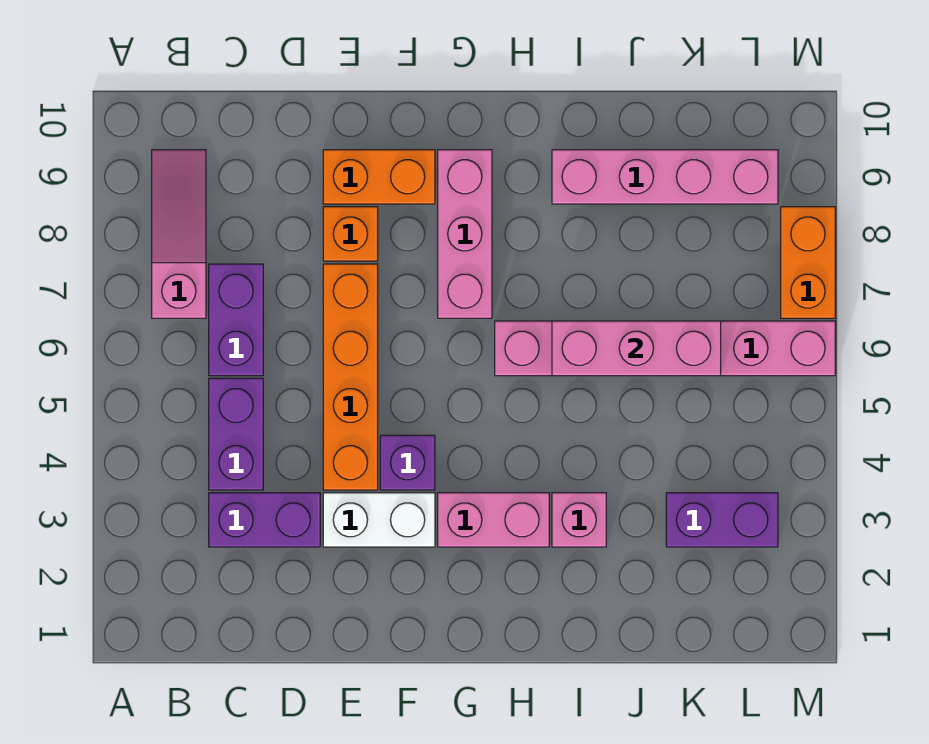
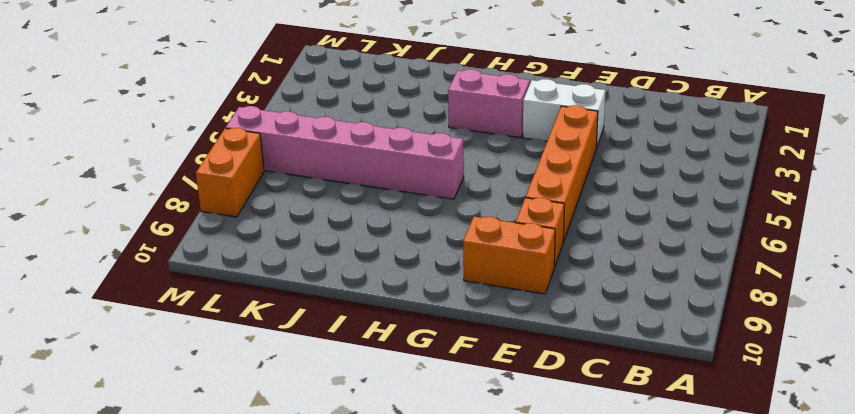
none -> pink slope B7:B9 level 1 top 7
none -> purple brick C3:D3 level 1
none -> purple brick C4:C5 level 1

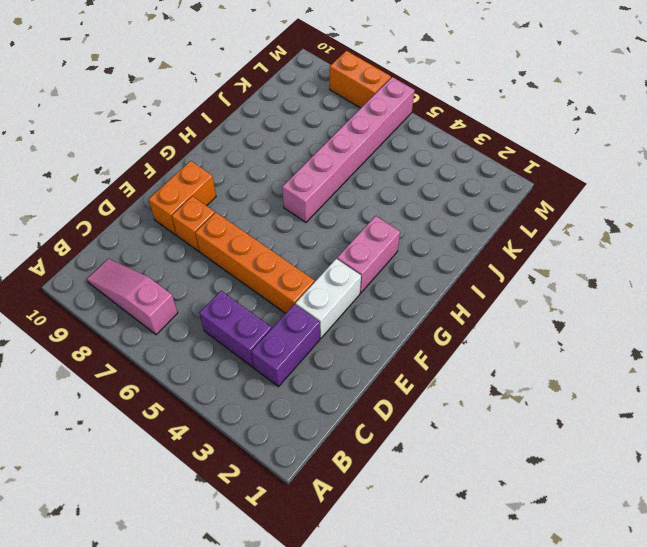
none -> purple brick C6:C7 level 1
none -> purple brick F4 level 1
none -> pink brick G7:G9 level 1

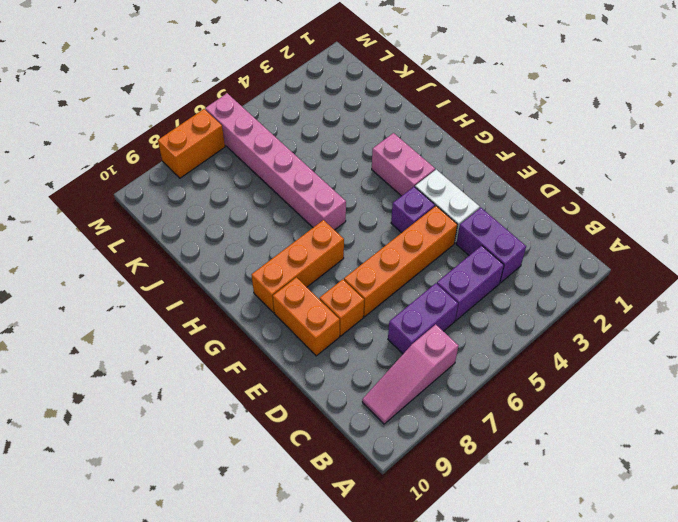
orange brick G7:G9 level 1 -> pink brick G7:G9 level 1
none -> pink brick I3 level 1
none -> pink brick I9:L9 level 1
none -> purple brick K3:L3 level 1

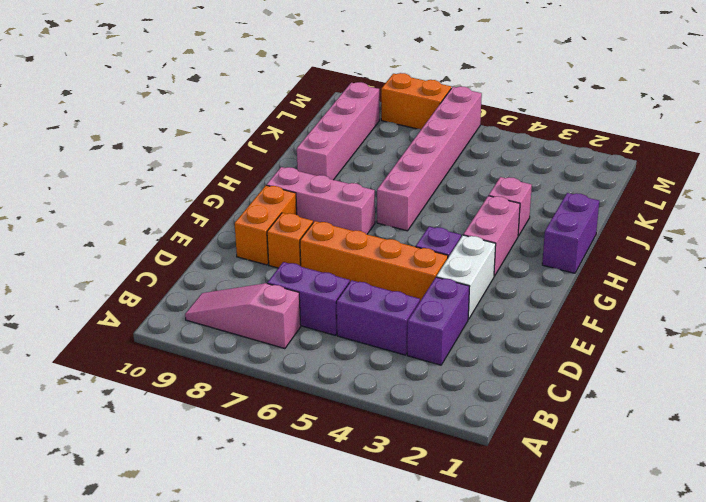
purple brick H1:I1 level 1 -> purple brick K3:L3 level 1
none -> pink brick I6:K6 level 2

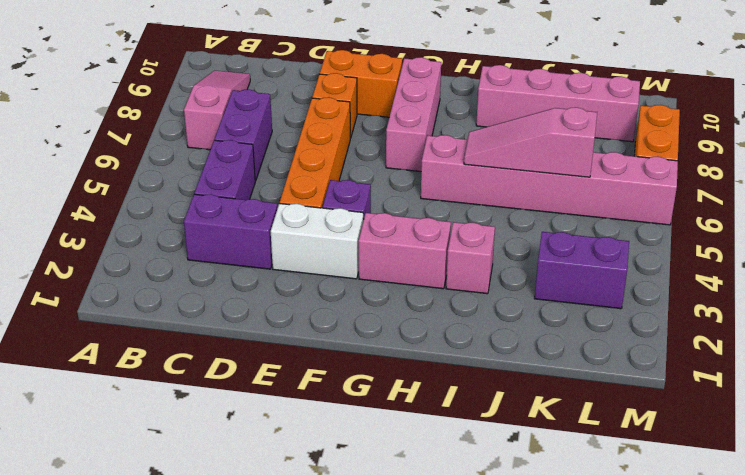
pink slope I6:K6 level 2 top K -> pink brick I6:K6 level 2

